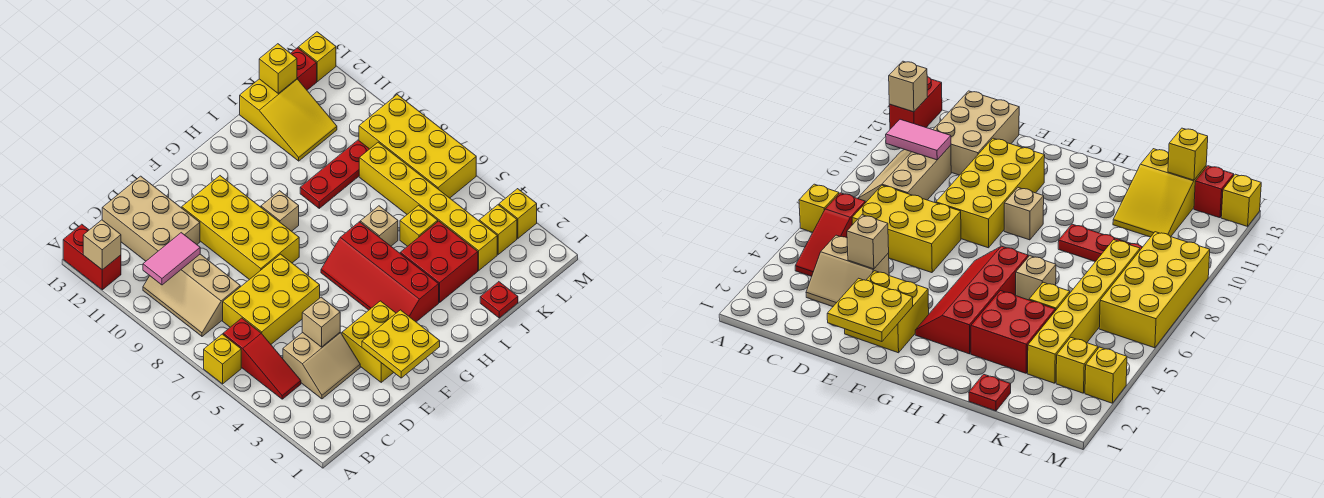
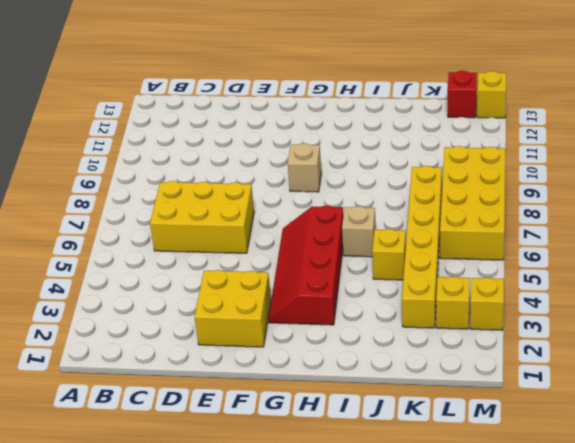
none -> yellow brick A6 level 1
none -> red brick A12:A13 level 1
none -> red slope B4:B6 level 1 top 6

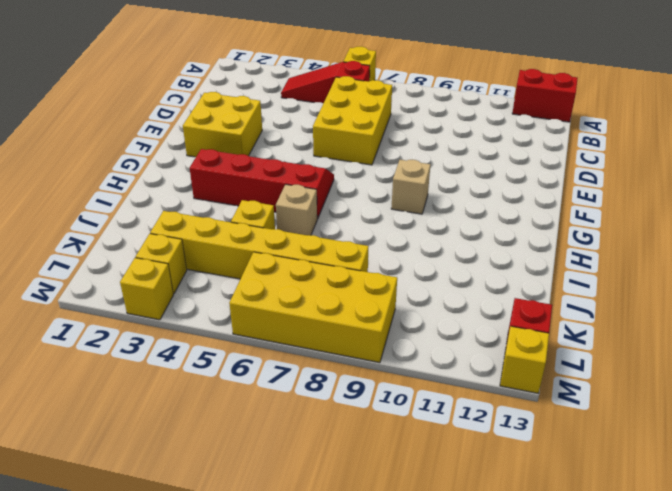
none -> tan slope B8:C10 level 1 top C
none -> tan slope C3:D4 level 1 top 4
none -> tan brick C11:D13 level 1

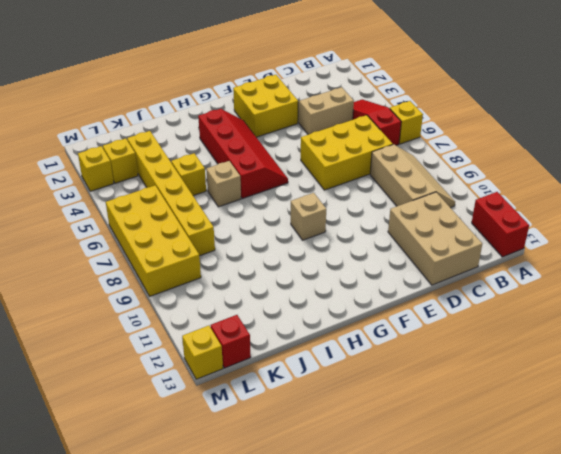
none -> yellow brick E8:F11 level 1
none -> red brick I3:J4 level 1
none -> red plate I9:K9 level 1

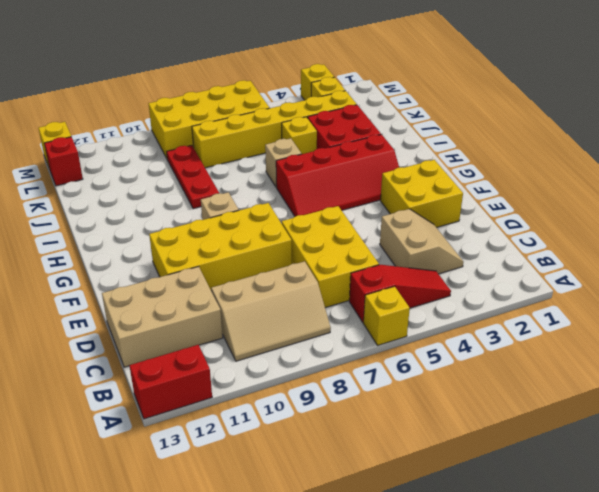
none -> red plate J1 level 1
none -> yellow slope J11:K13 level 1 top 13
none -> tan brick A12 level 2

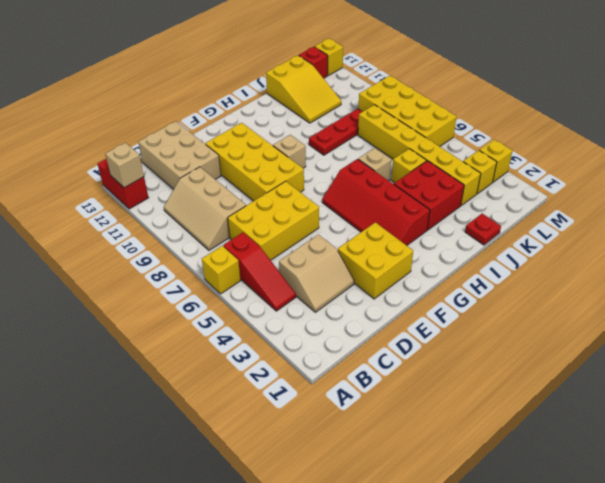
none -> pink tile B10:C10 level 2
none -> tan brick D4 level 2
none -> yellow plate E1:F2 level 2

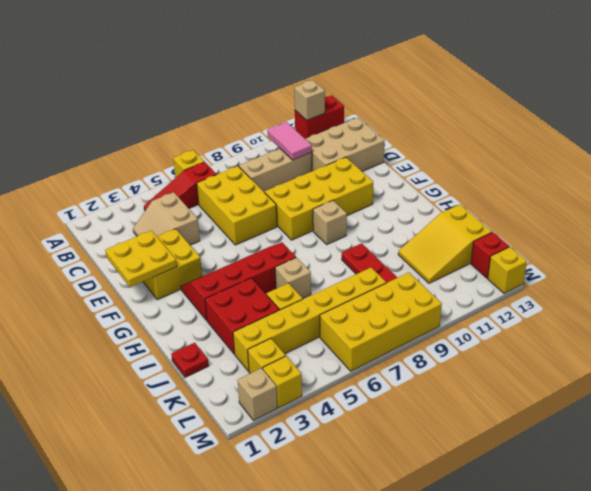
tan brick M2 level 1 -> tan brick D4 level 2
none -> yellow brick K13 level 2

